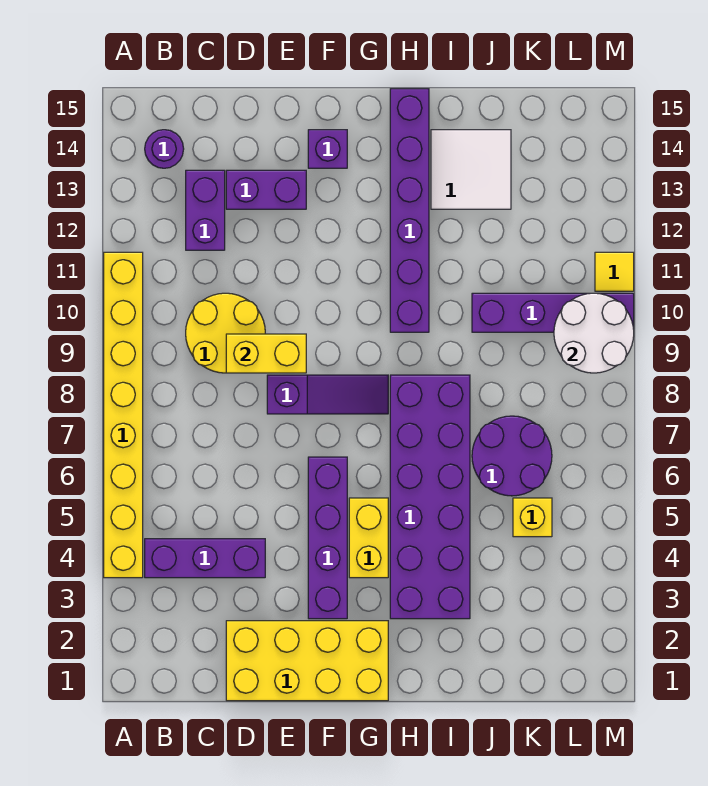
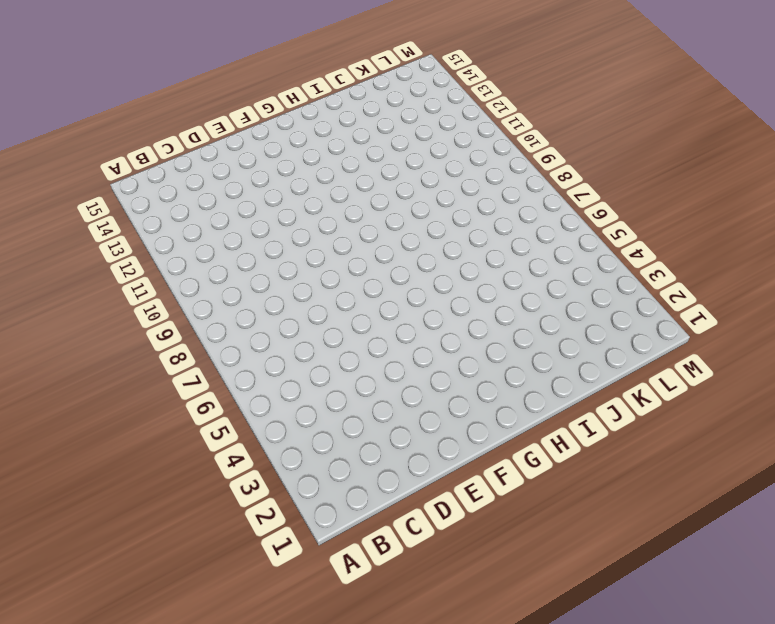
none -> yellow brick A4:A11 level 1
none -> purple brick B4:D4 level 1
none -> purple round brick B14 level 1

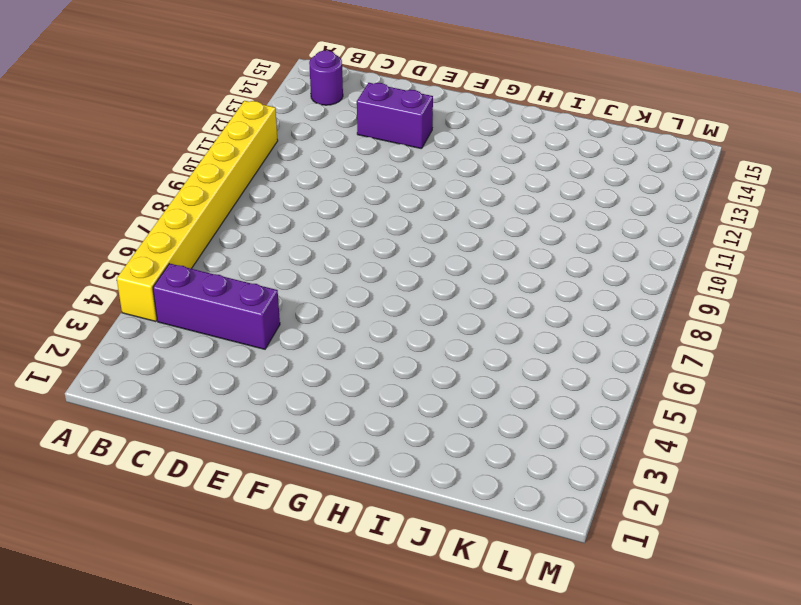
none -> yellow round brick C9:D10 level 1
none -> purple brick C12:C13 level 1
none -> yellow brick D1:G2 level 1

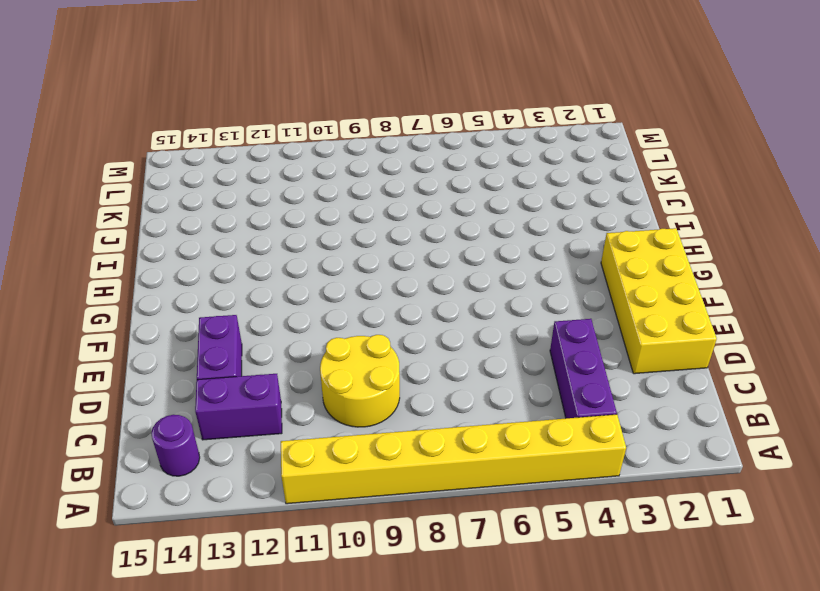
none -> purple slope E8:G8 level 1 top E
none -> purple brick F3:F6 level 1
none -> purple brick F14 level 1

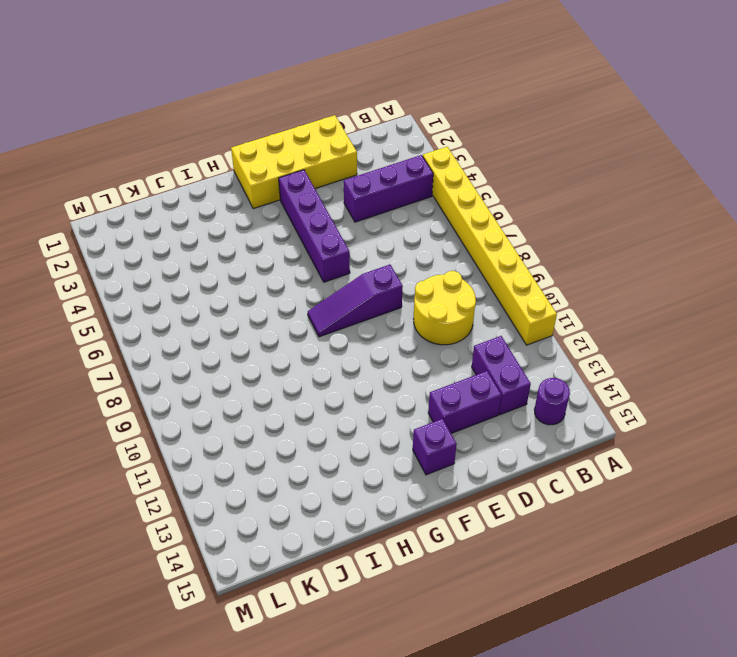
none -> yellow brick G4:G5 level 1
none -> purple brick H3:I8 level 1
none -> purple brick H10:H15 level 1

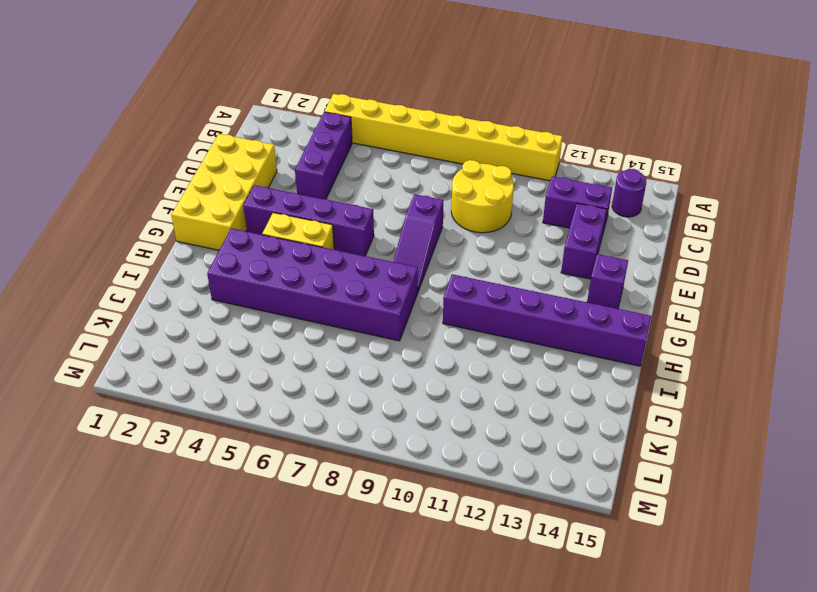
none -> white tile I13:J14 level 1
none -> purple round brick J6:K7 level 1
none -> purple brick J10:M10 level 1

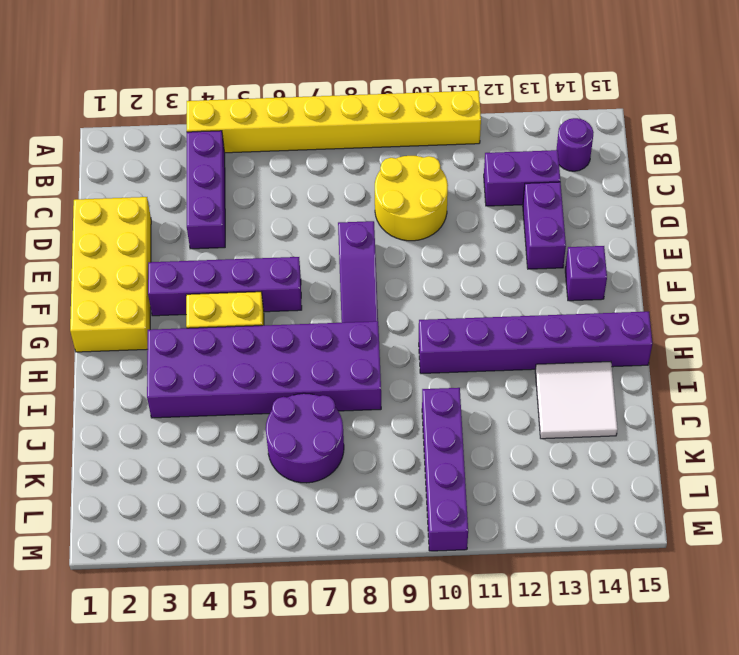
none -> yellow brick K5 level 1
none -> yellow tile M11 level 1
none -> yellow brick D9:E9 level 2

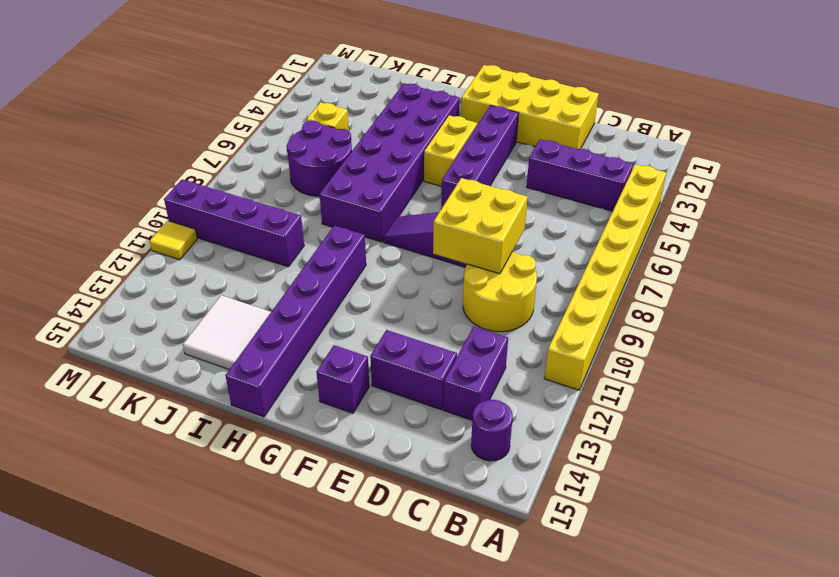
yellow brick D8:E9 level 2 -> yellow brick D9:E9 level 2
none -> white round brick L9:M10 level 2

